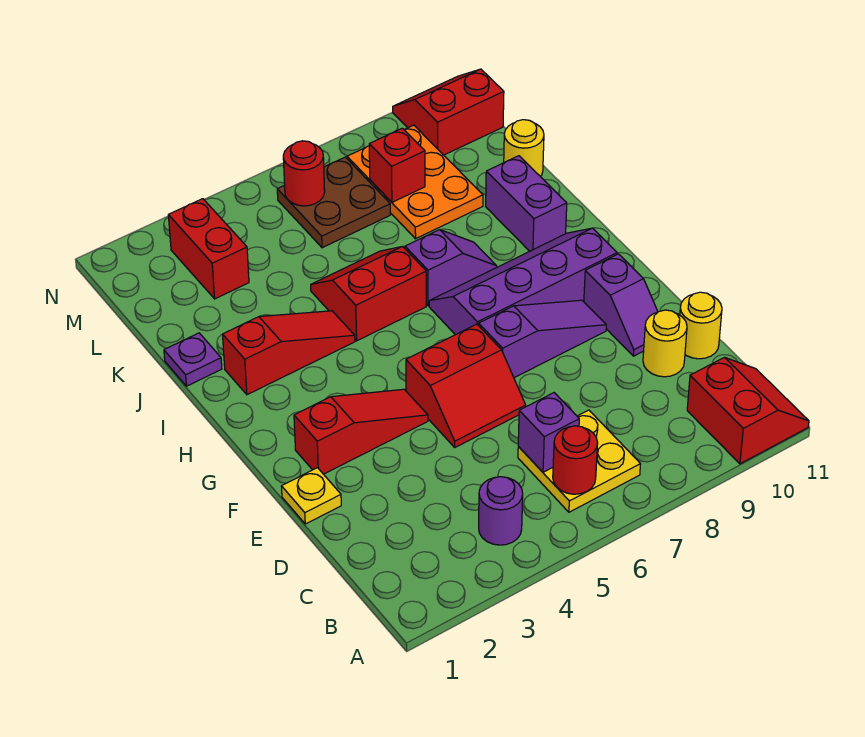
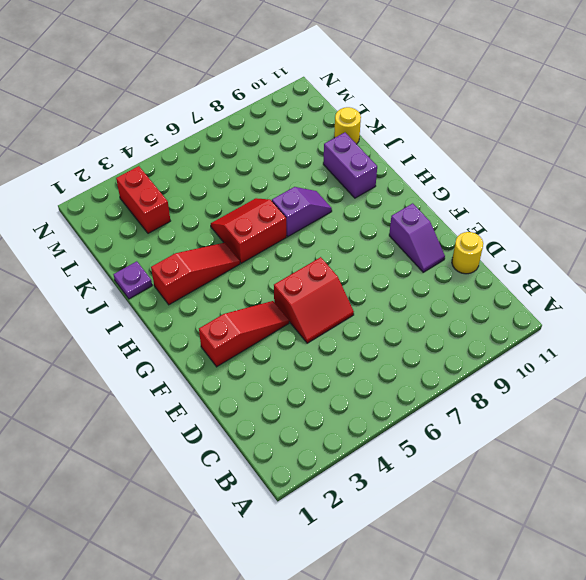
none -> red slope A10:B11 level 1 top 10
none -> purple round brick B4 level 1
none -> yellow plate B6:C7 level 1

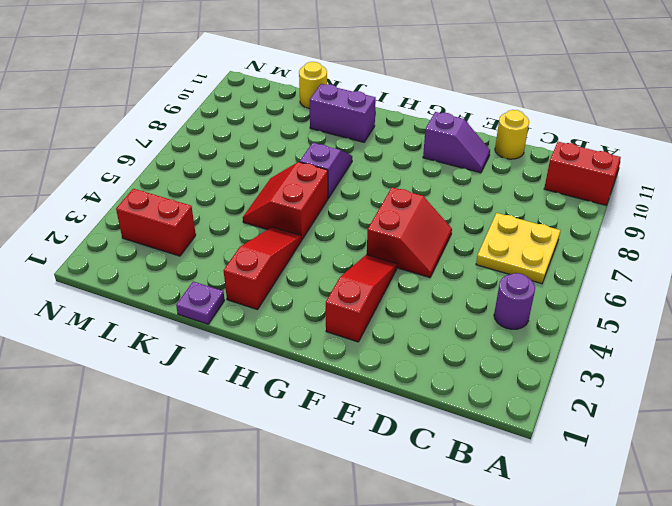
none -> yellow round brick D10 level 1
none -> yellow plate E1 level 1
none -> purple slope F7:F9 level 1 top 7

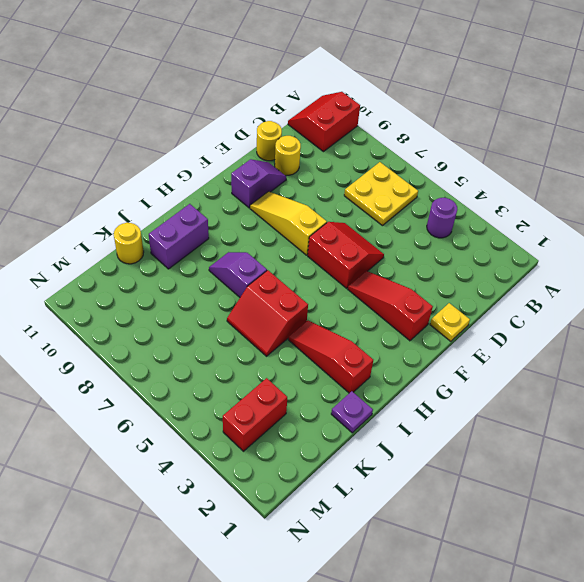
yellow slope F7:F9 level 1 top 7 -> purple slope F7:F9 level 1 top 7
none -> purple slope G7:H10 level 1 top G
none -> orange plate K8:M9 level 1
none -> brown plate L6:M7 level 1

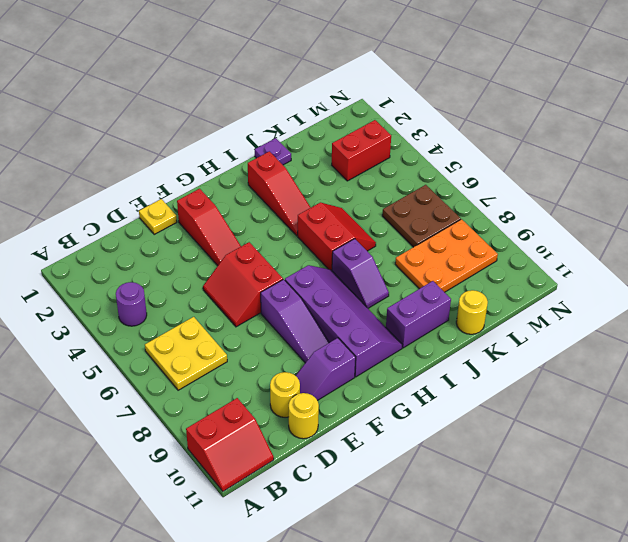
none -> red slope M10:N11 level 1 top M
none -> red round brick B6 level 2
none -> purple brick C6 level 2

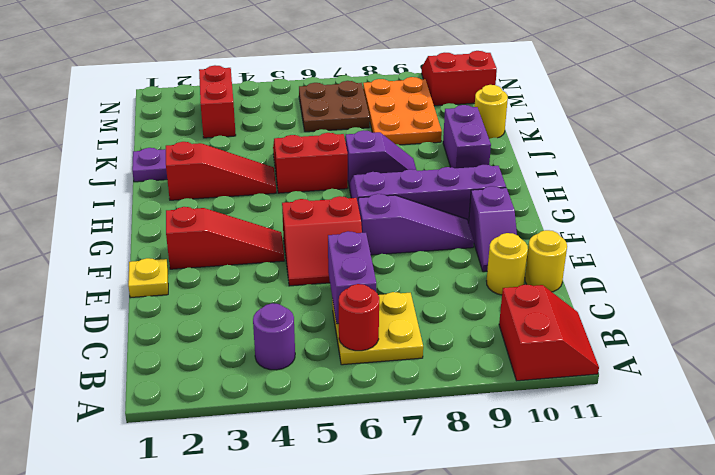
purple brick C6:D6 level 2 -> purple brick C6 level 2
none -> red brick L8 level 2
none -> red round brick M6 level 2

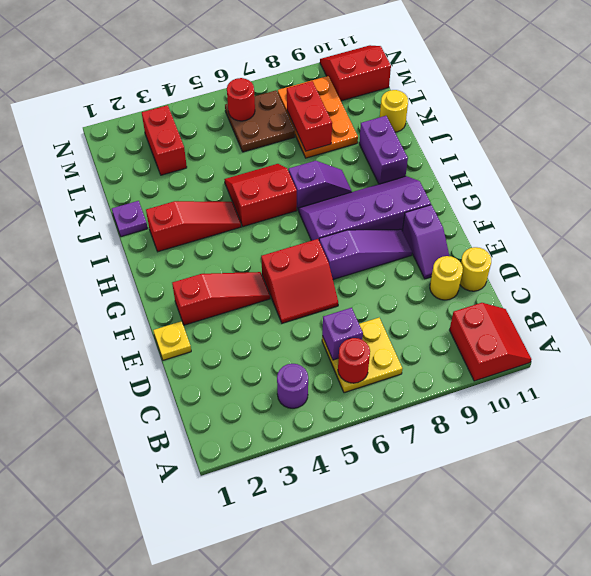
red brick K8:L8 level 2 -> red brick L8 level 2

